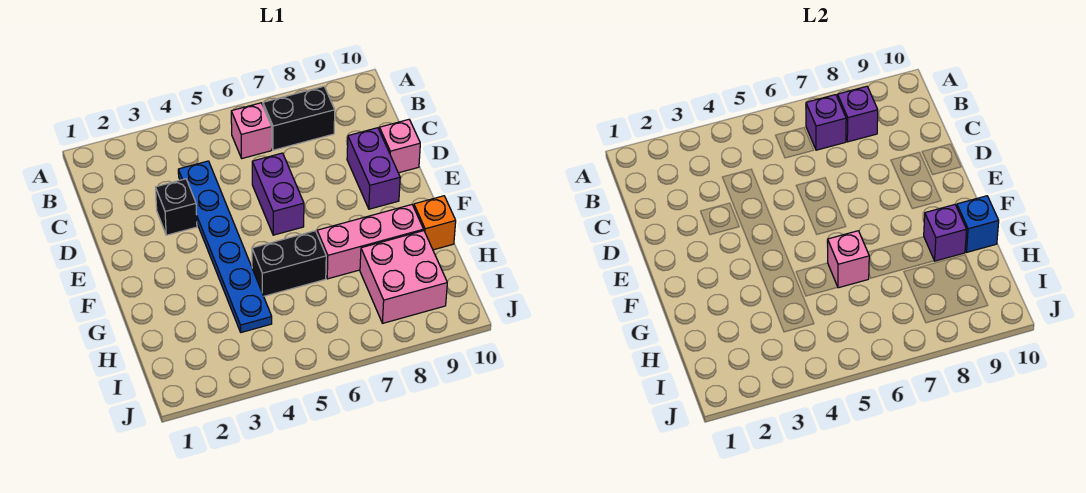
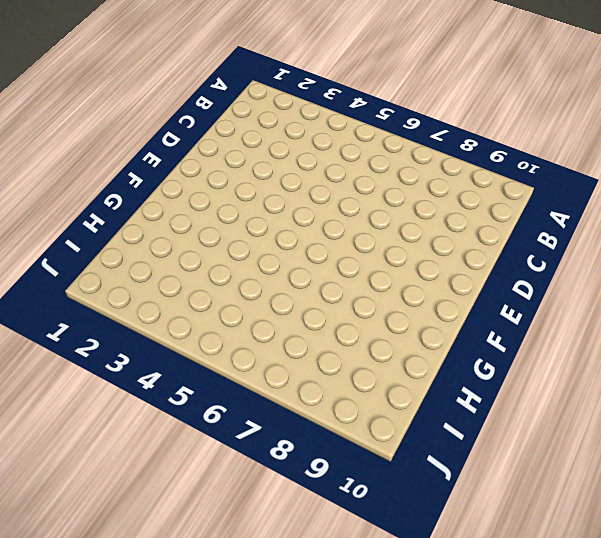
none -> pink brick B6 level 1
none -> black brick B7:B8 level 1
none -> blue plate C4:H4 level 1

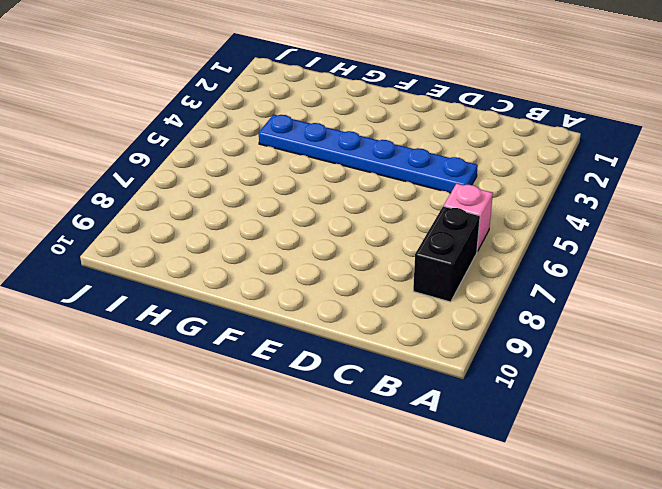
none -> black brick D3 level 1
none -> purple brick D6:E6 level 1
none -> purple brick D9:E9 level 1

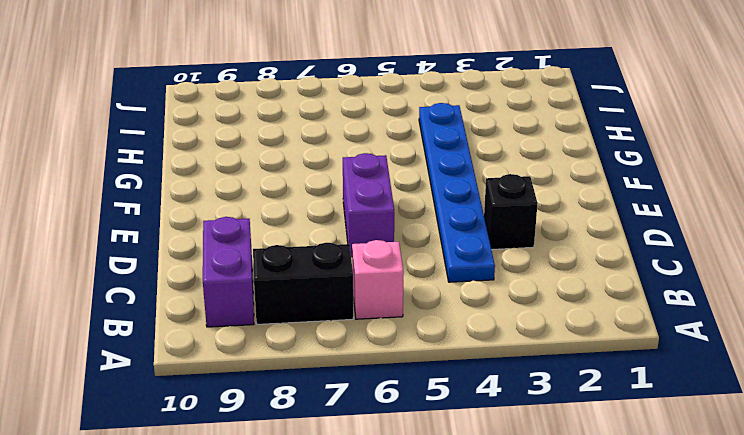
purple brick B9:C9 level 1 -> purple brick D9:E9 level 1
none -> pink brick D10 level 1
none -> black brick G5:G6 level 1
none -> pink brick G7:G9 level 1

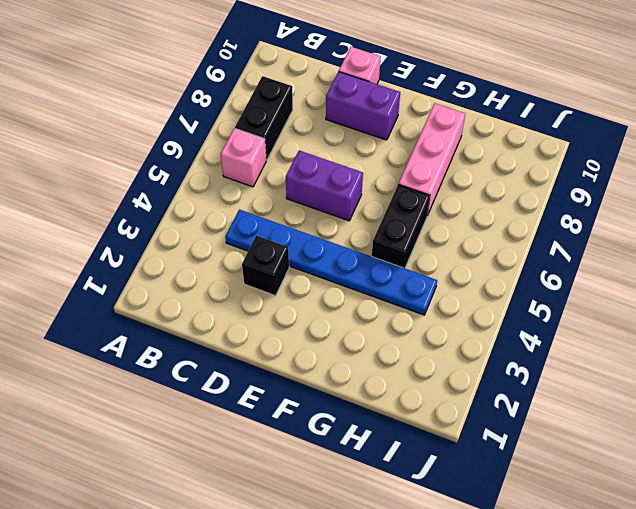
none -> orange brick G10 level 1
none -> pink brick H8:I9 level 1
none -> purple brick B7 level 2

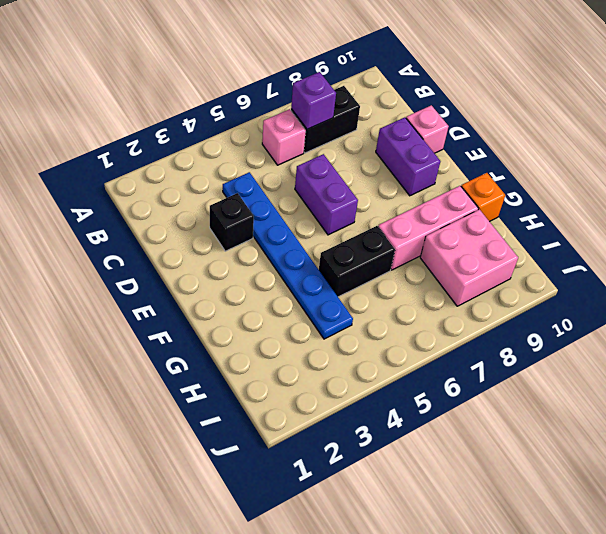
none -> purple brick B8 level 2
none -> pink brick G6 level 2
none -> purple brick G9 level 2

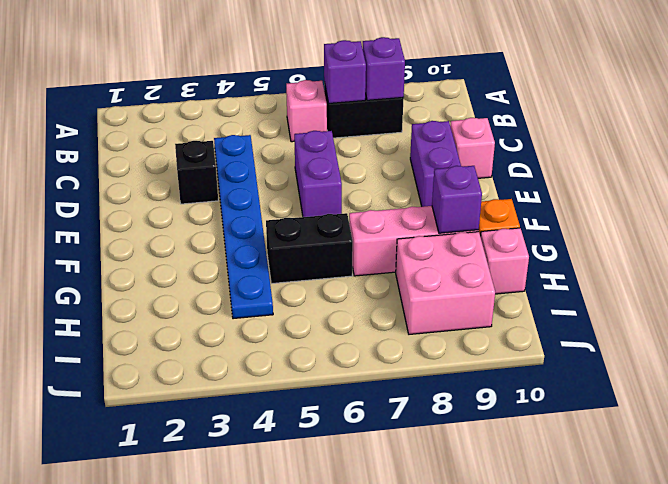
pink brick H10 level 1 -> pink brick G6 level 2
none -> blue brick G10 level 2

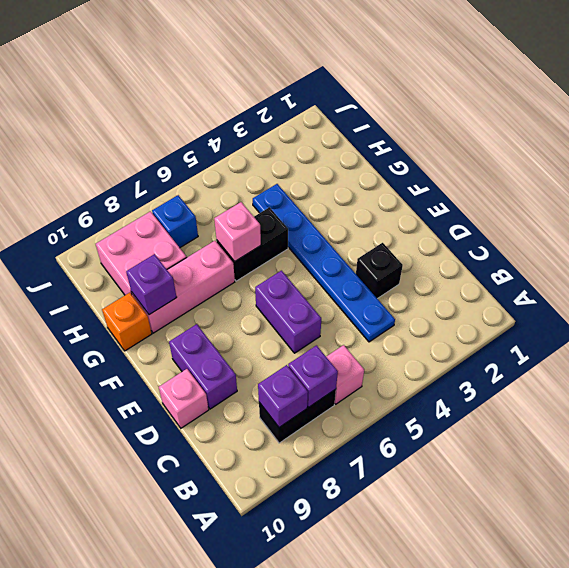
blue brick I7 level 1 -> blue brick G10 level 2

